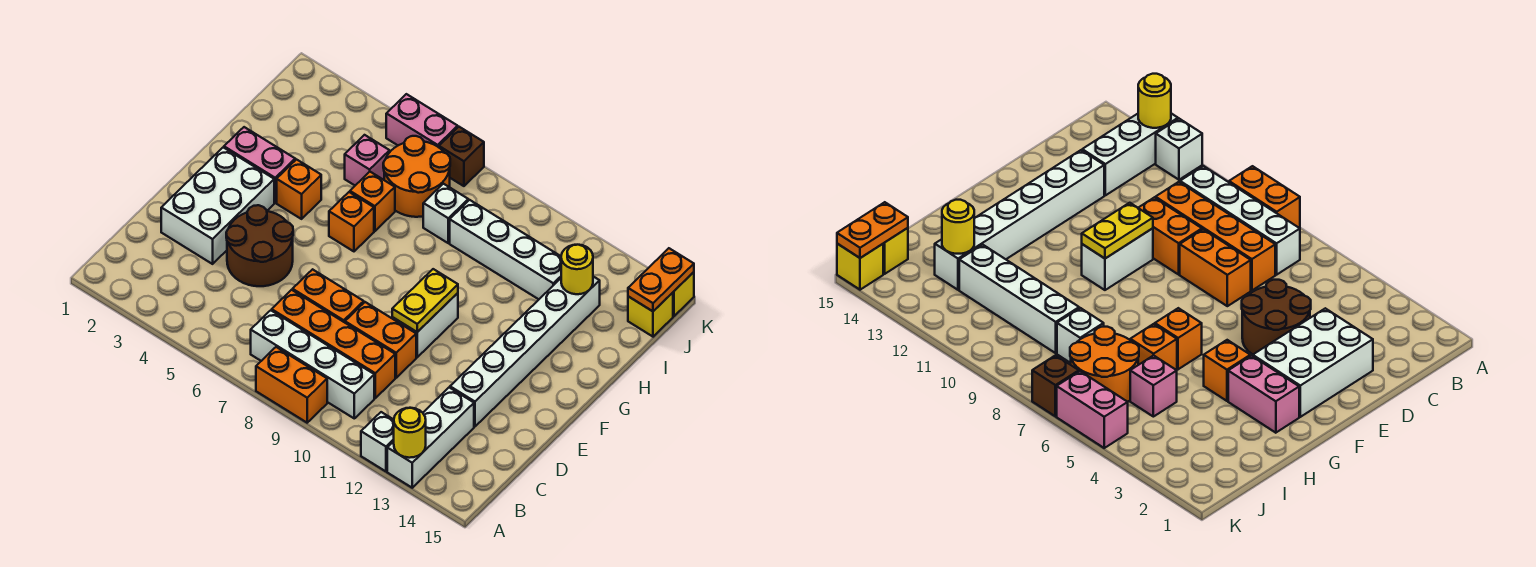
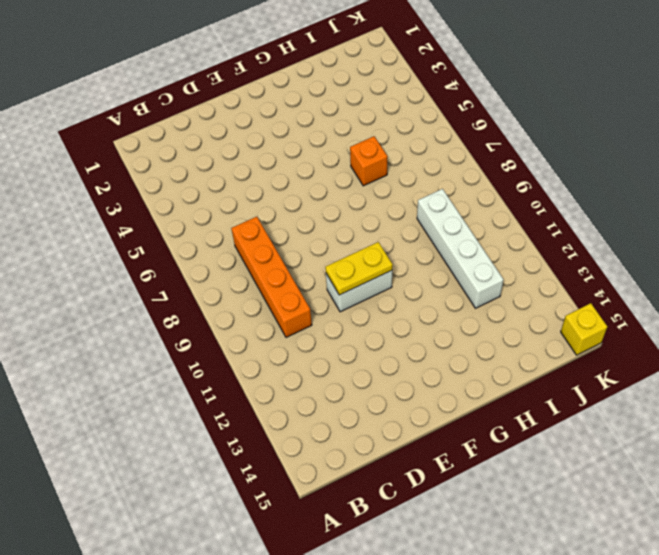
none -> orange brick A8:A9 level 1
none -> white brick A12 level 1
none -> white brick A13:C13 level 1

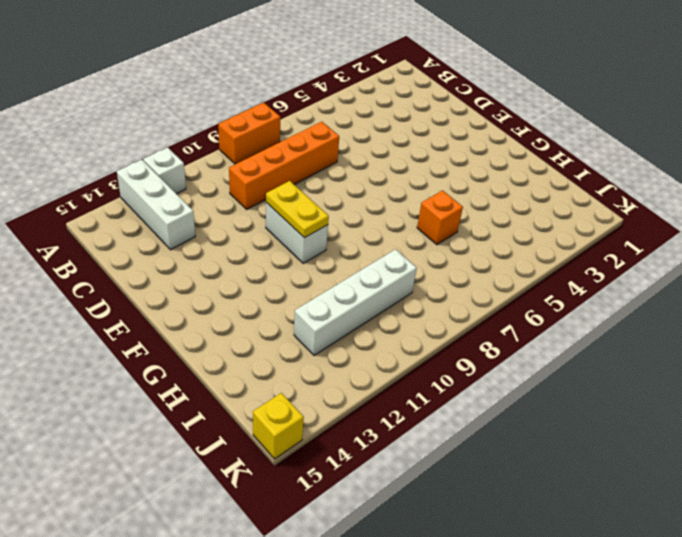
none -> white brick B7:B10 level 1
none -> white brick D2:F3 level 1
none -> brown round brick D4:E5 level 1

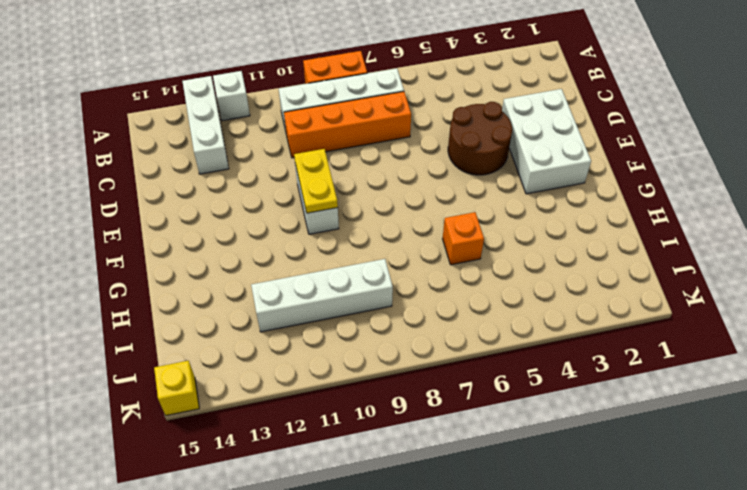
none -> orange brick D7:D8 level 1
none -> orange brick D9:D10 level 1
none -> white brick D13:I13 level 1

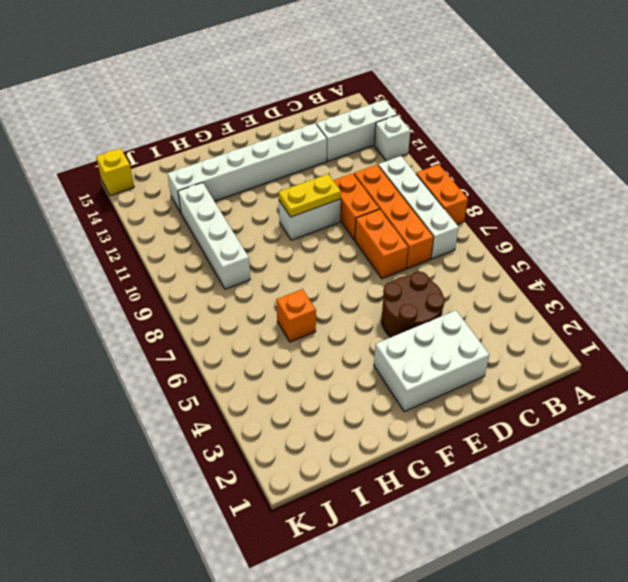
none -> pink brick G2:G3 level 1
none -> orange brick G4 level 1
none -> orange brick G6 level 1

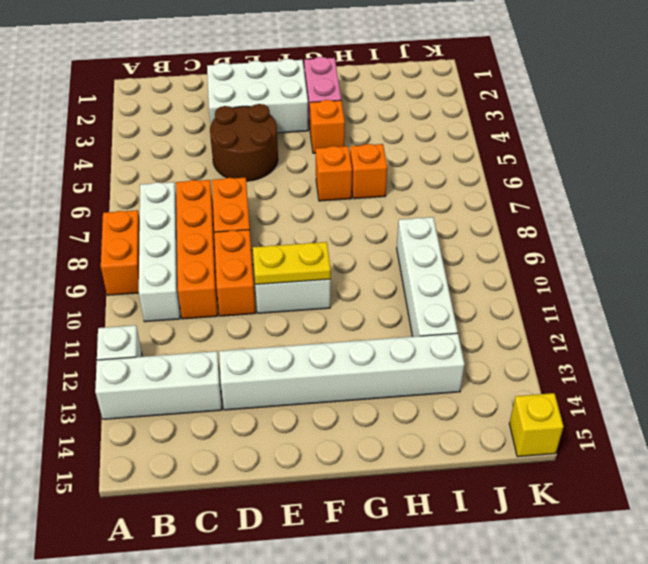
none -> pink brick I5 level 1
none -> orange round brick I6:J7 level 1
none -> white brick I8 level 1

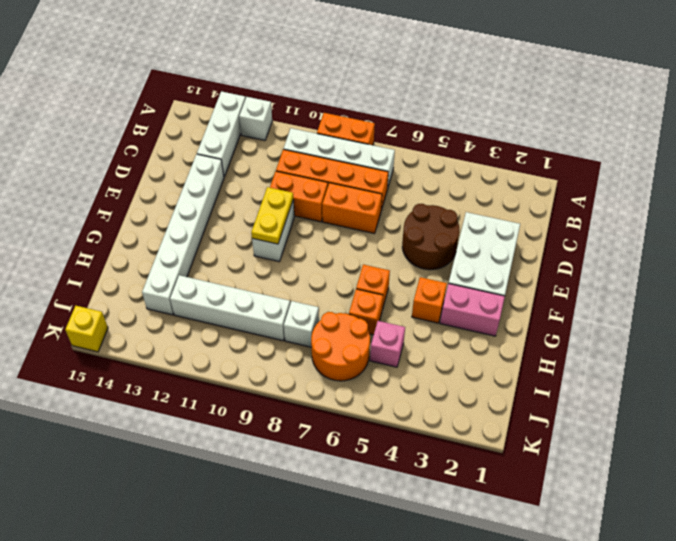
none -> yellow brick J15 level 1
none -> pink brick K5:K6 level 1
none -> brown brick K7 level 1

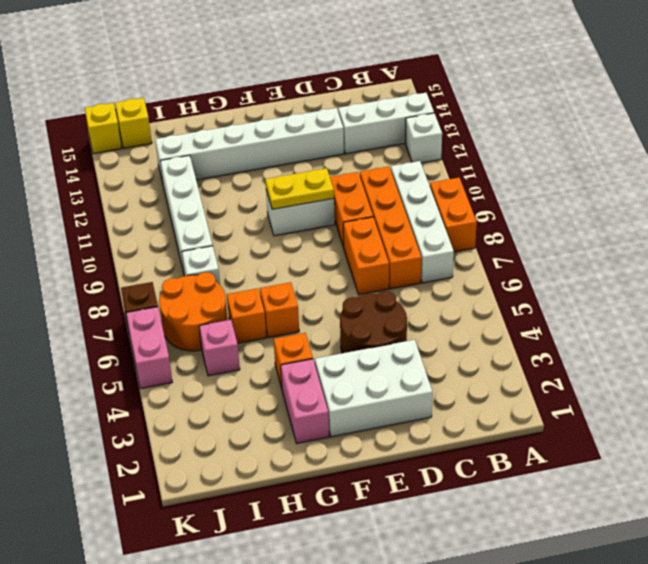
none -> yellow round brick A13 level 2
none -> yellow round brick I13 level 2
none -> orange plate J15:K15 level 2

